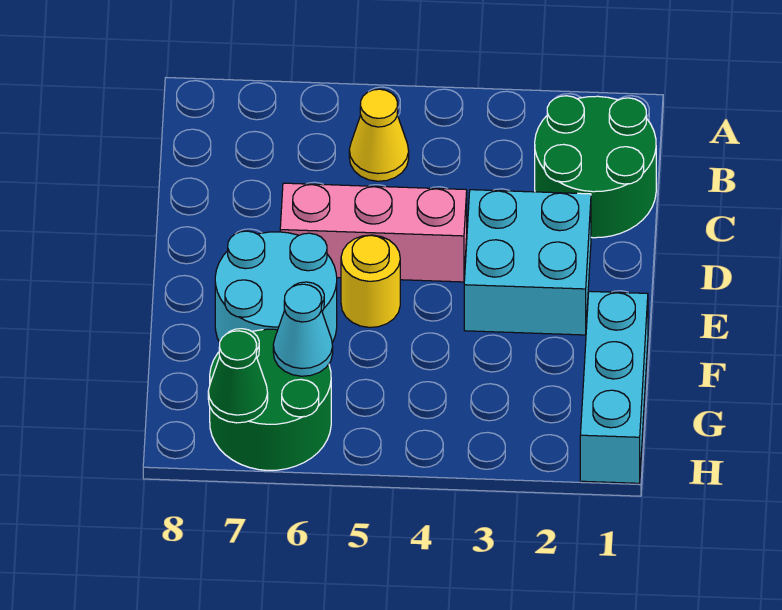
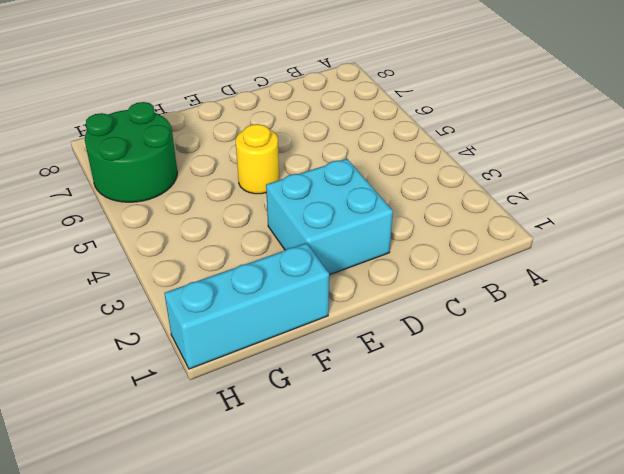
none -> green round brick B1:C2 level 1
none -> yellow cone B5 level 1

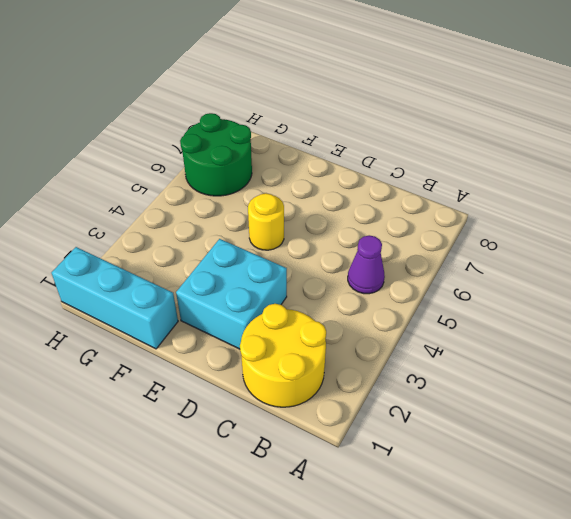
yellow round brick B1:C2 level 1 -> green round brick B1:C2 level 1
purple cone B5 level 1 -> yellow cone B5 level 1
none -> pink brick D4:D6 level 1
none -> cyan round brick E6:F7 level 1

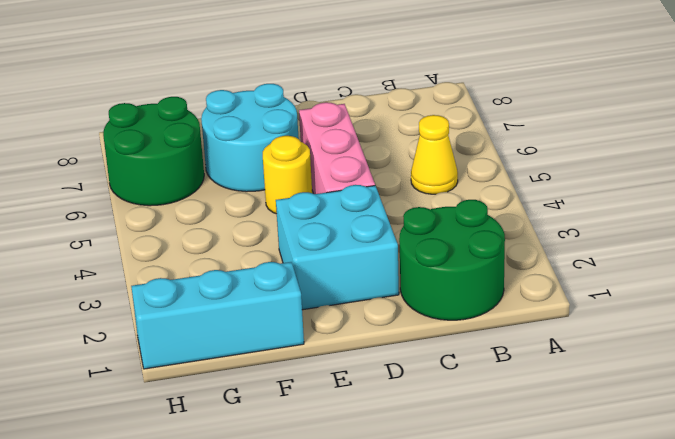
none -> cyan cone G6 level 2
none -> green cone H7 level 2

